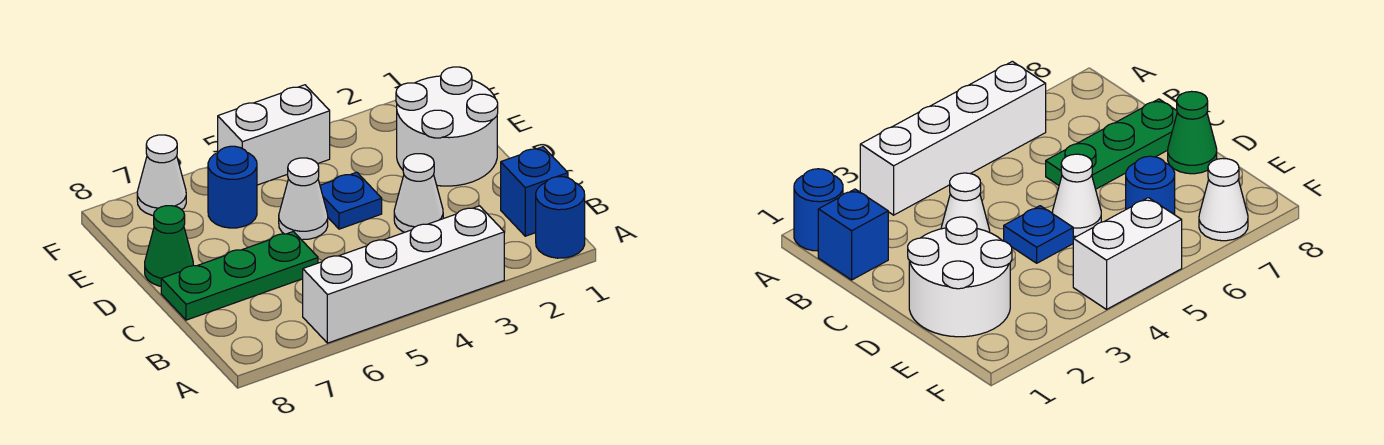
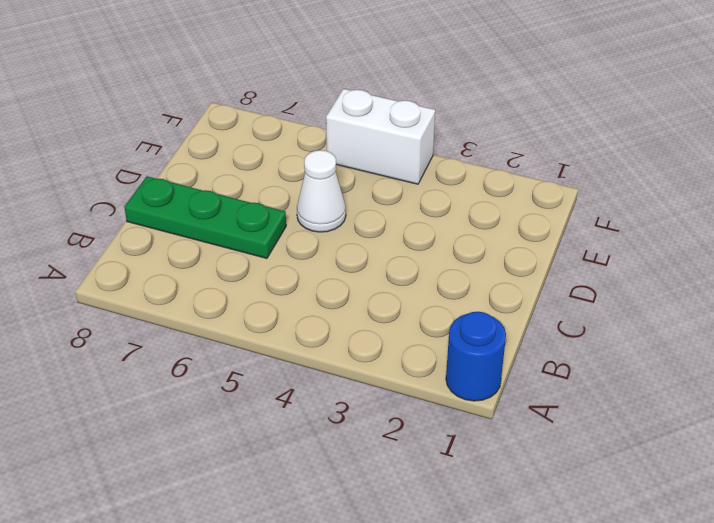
none -> white brick A3:A6 level 1
none -> blue brick B1 level 1
none -> white cone C3 level 1

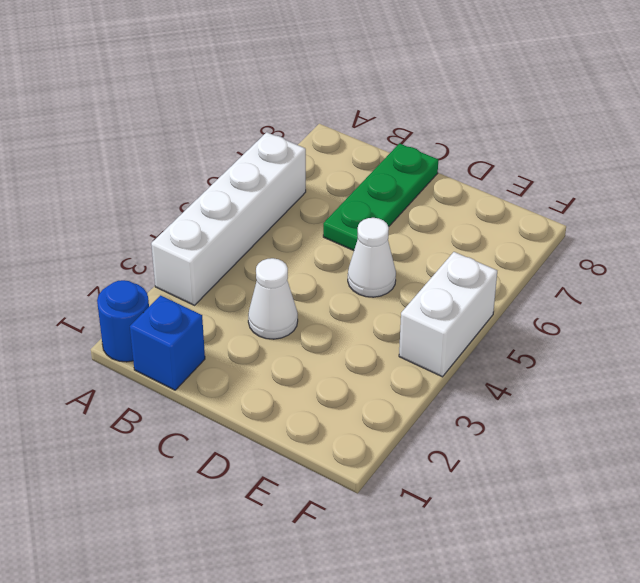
none -> white round brick D1:E2 level 1
none -> blue plate D4 level 1
none -> green cone D8 level 1

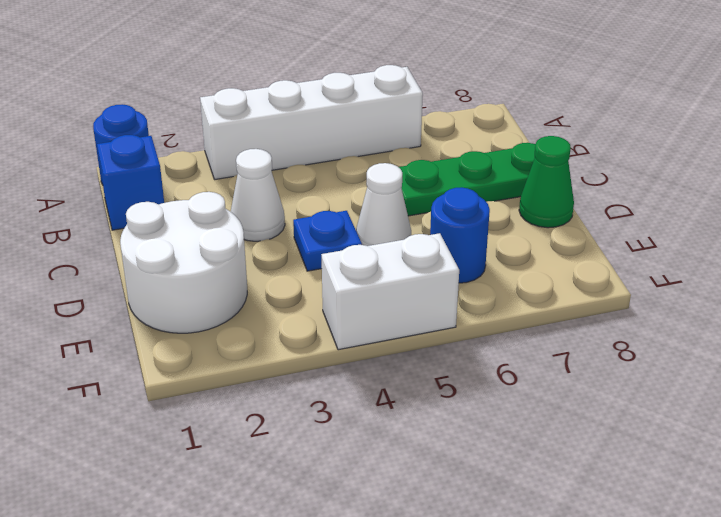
none -> white cone F7 level 1

